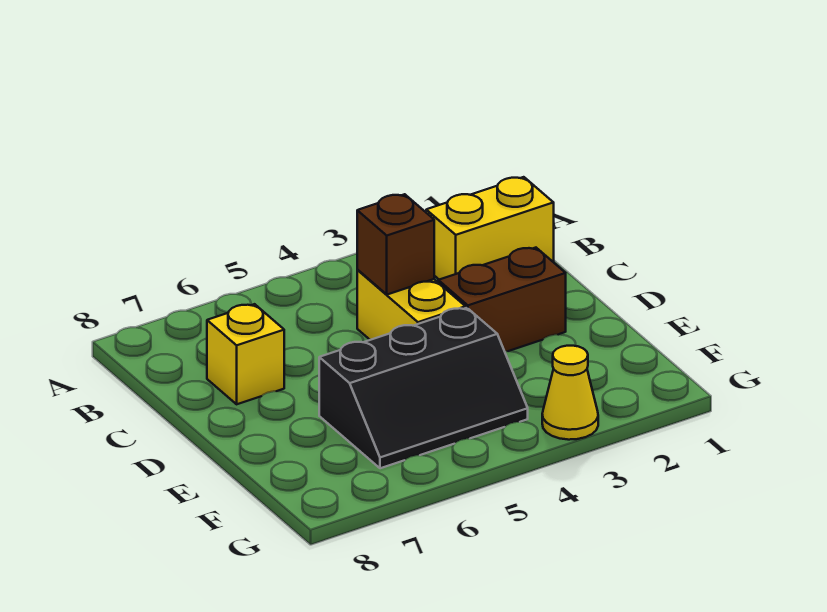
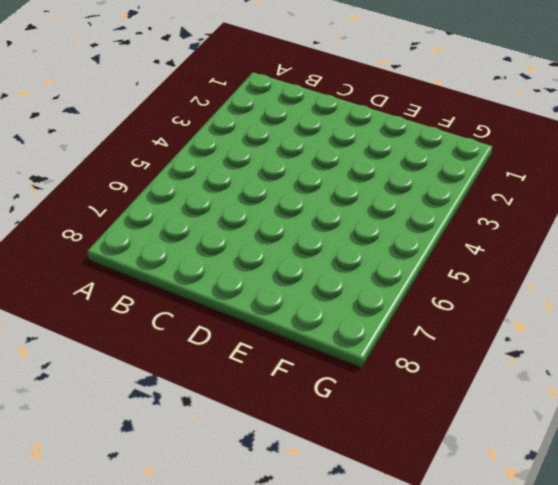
none -> yellow brick B1:B2 level 1
none -> yellow brick C4:D4 level 1

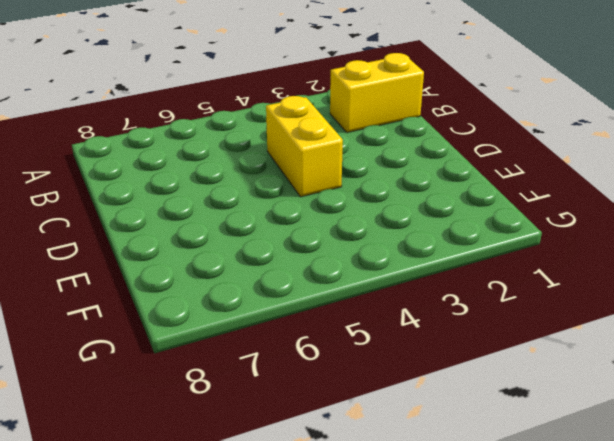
none -> yellow brick C7 level 1
none -> brown brick D2:D3 level 1

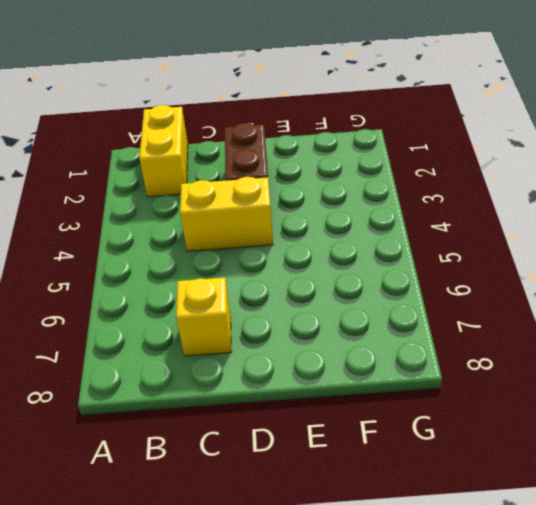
none -> black slope E4:F6 level 1 top E
none -> yellow cone G3 level 1

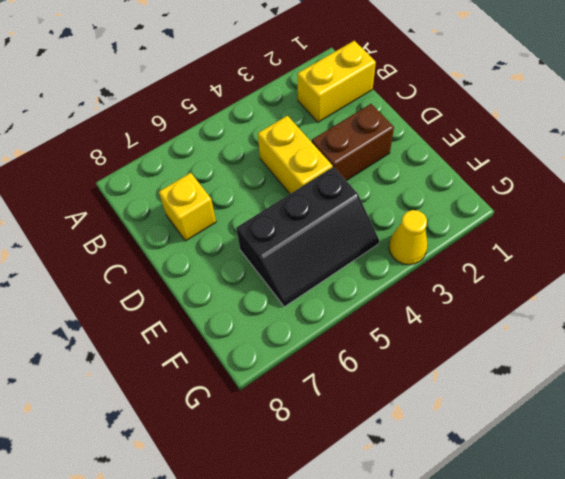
none -> brown brick C4 level 2

